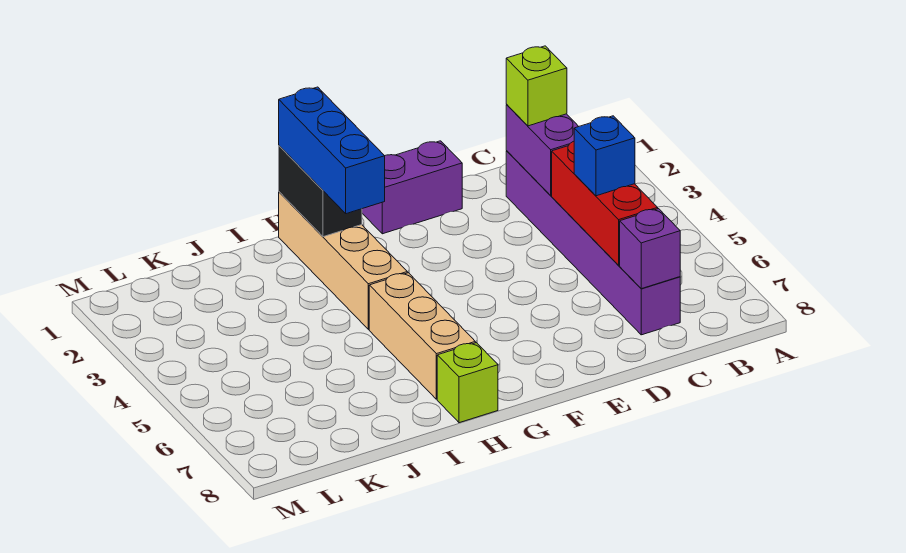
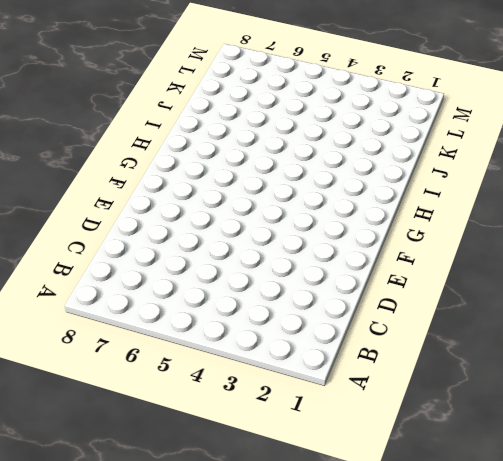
none -> purple brick C2:C7 level 1
none -> purple brick E1:F1 level 1
none -> tan brick H1:H4 level 1

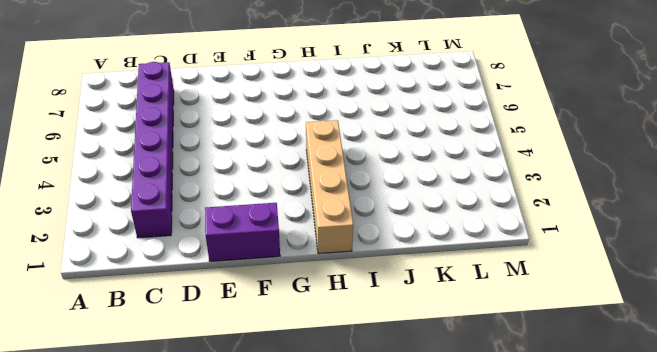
none -> tan brick H5:H7 level 1
none -> lime brick H8 level 1
none -> purple brick C2:C3 level 2

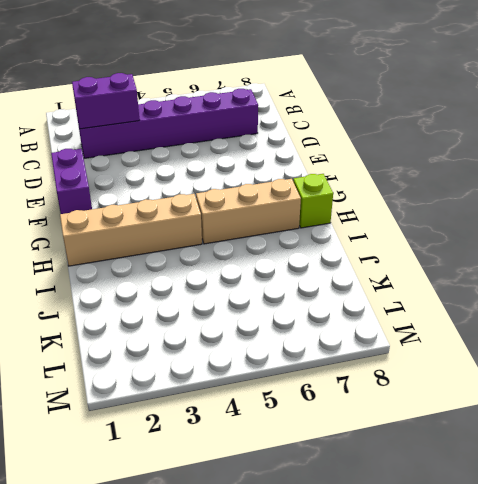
none -> red brick C4:C6 level 2
none -> purple brick C7 level 2
none -> black brick H1:H2 level 2

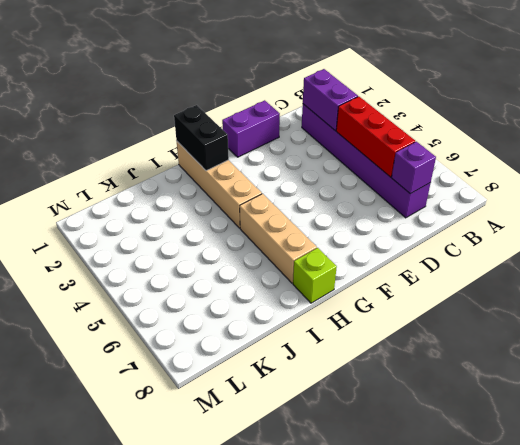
none -> lime brick C2 level 3
none -> blue brick C5 level 3
none -> blue brick H1:H3 level 3

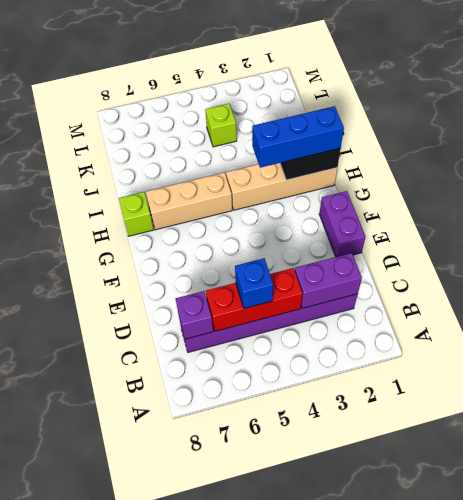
lime brick K4 level 1 -> lime brick C2 level 3

